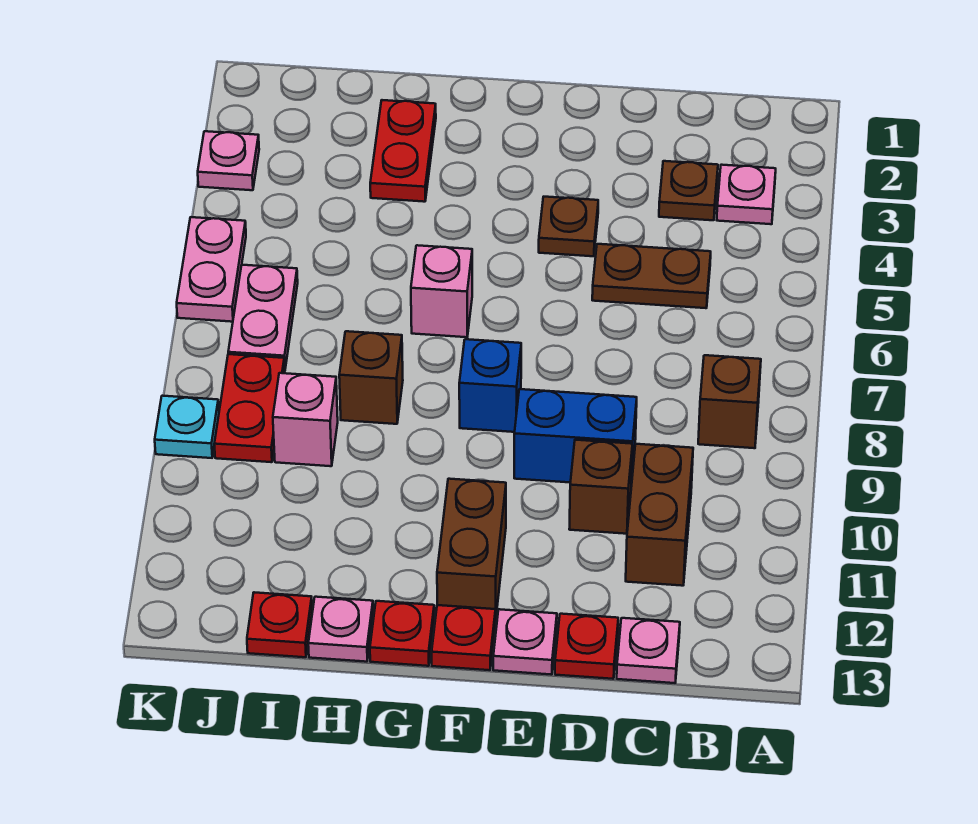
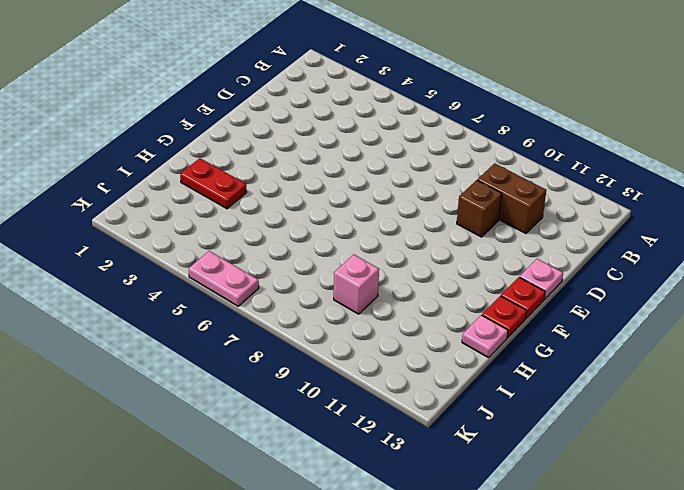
none -> pink plate B3 level 1
none -> brown brick B8 level 1
none -> brown plate C3 level 1

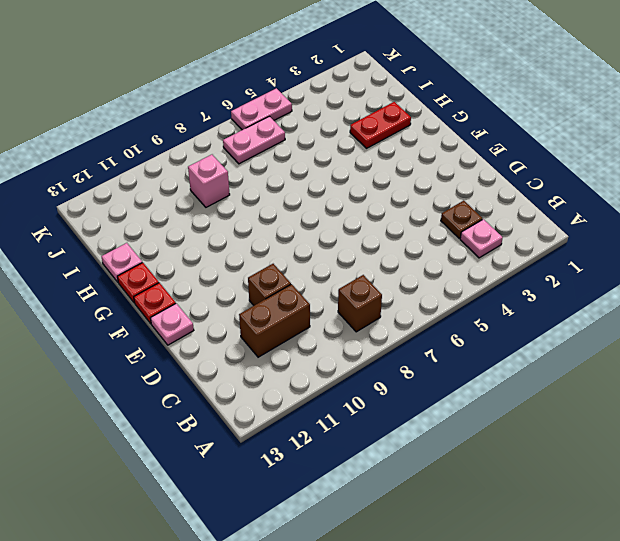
none -> brown plate C5:D5 level 1
none -> pink plate C13 level 1
none -> blue brick D9:E9 level 1

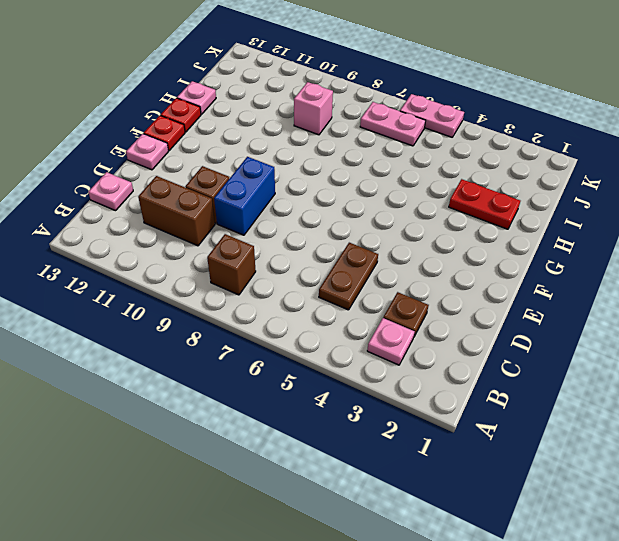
none -> red plate D13 level 1
none -> brown plate E4 level 1
none -> blue brick F8 level 1

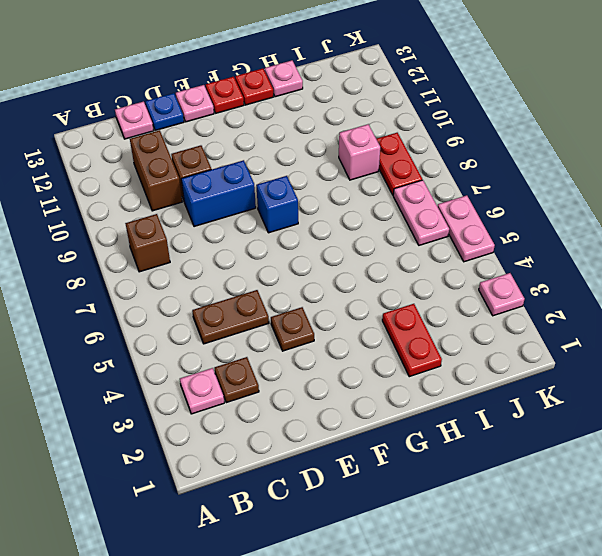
blue plate D13 level 1 -> red plate D13 level 1
none -> brown brick F11:F12 level 1
none -> pink brick G6 level 1
none -> brown brick H8 level 1

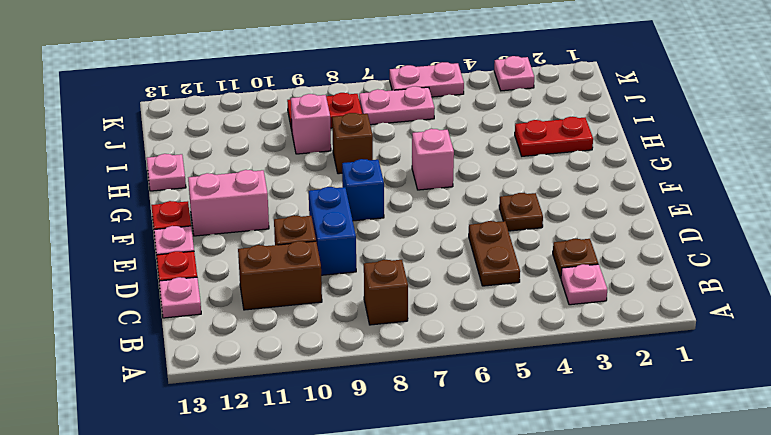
pink brick F11:F12 level 1 -> brown brick F11:F12 level 1
none -> red plate G13 level 1
none -> red plate I13 level 1
none -> cyan plate K9 level 1

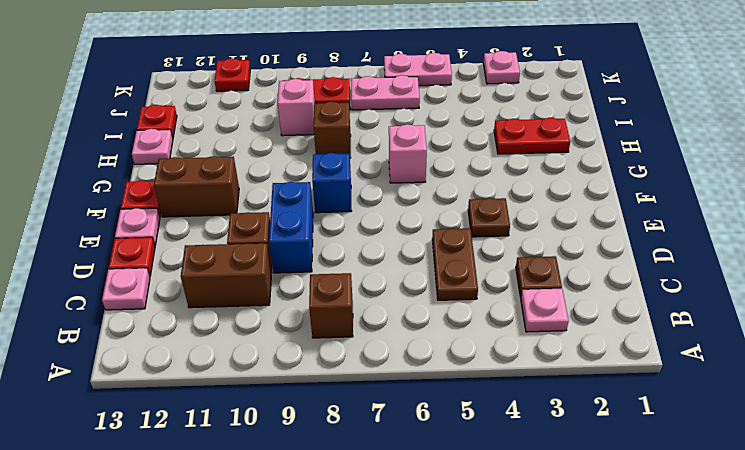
red plate K11 level 1 -> red plate G13 level 1
none -> cyan plate K9 level 1

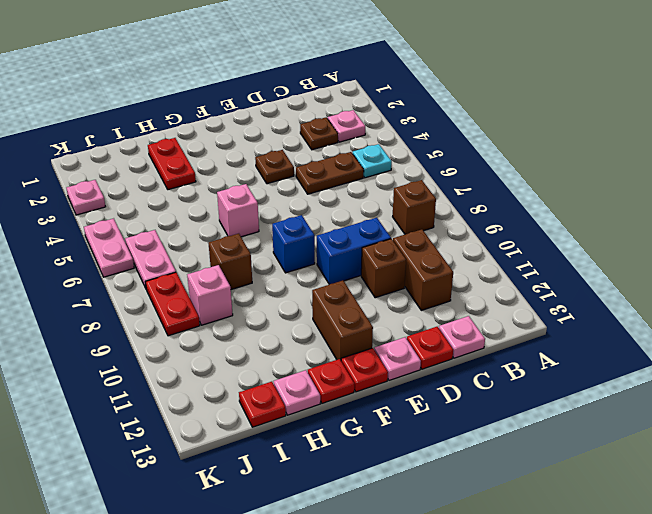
cyan plate B5 level 1 -> cyan plate K9 level 1

